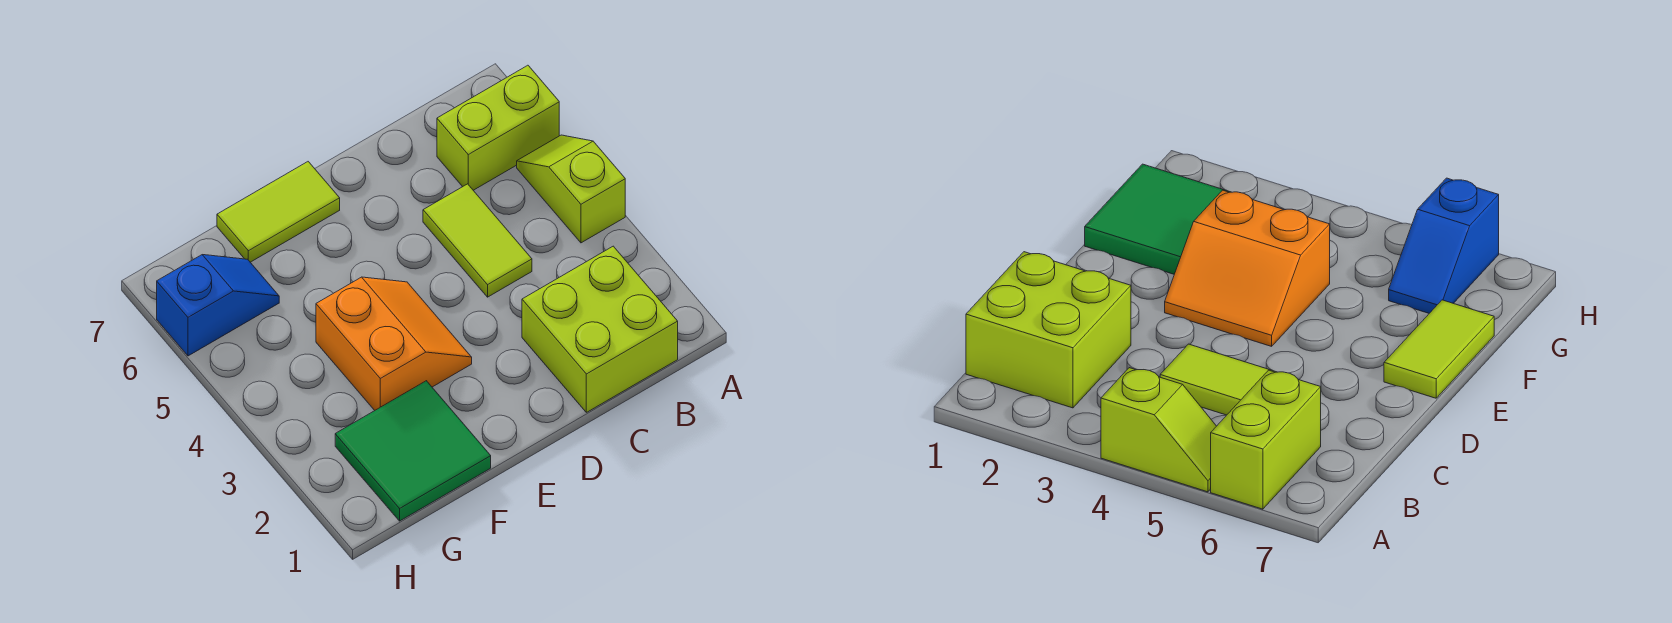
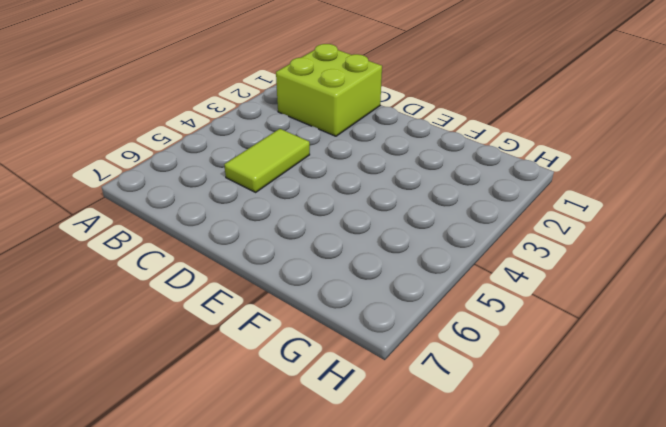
none -> lime slope A4:A5 level 1 top 4
none -> lime brick A6:B6 level 1

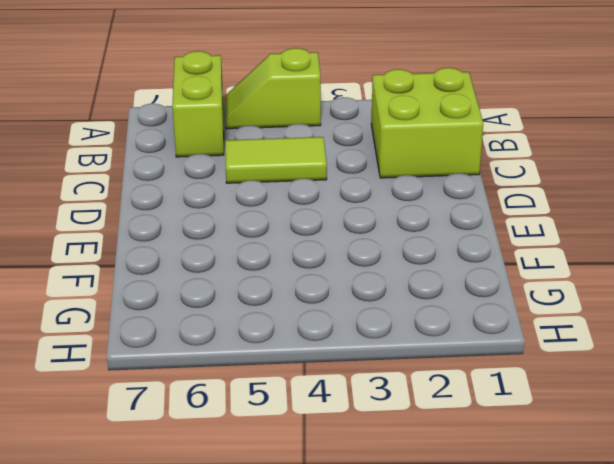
none -> orange slope E3:F4 level 1 top F
none -> lime tile E7:F7 level 1

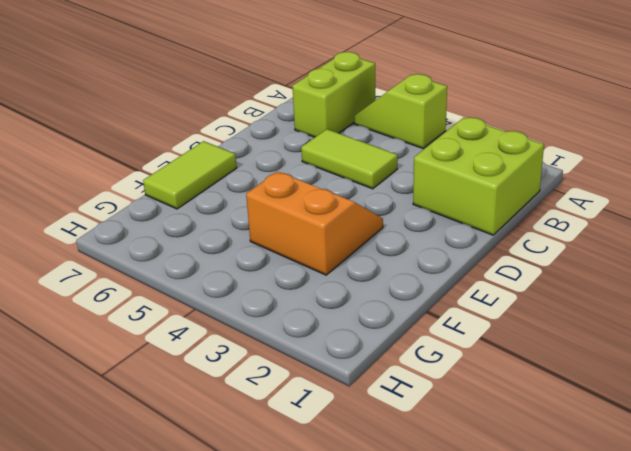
none -> green tile F1:G2 level 1
none -> blue slope G6:H6 level 1 top H

